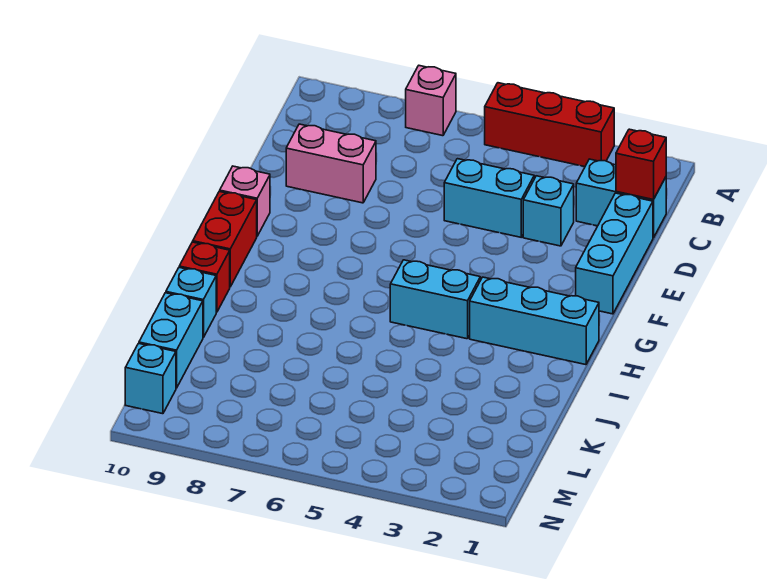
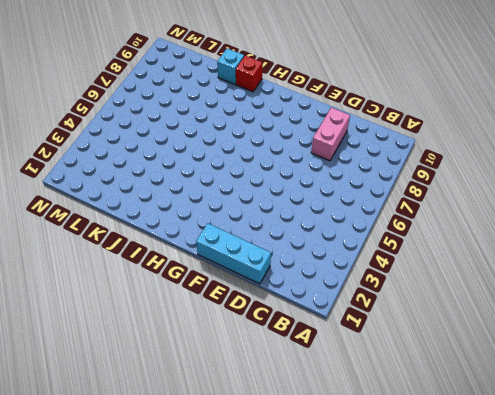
none -> red brick A3:A5 level 1
none -> pink brick A7 level 1
none -> cyan brick C1:C2 level 1

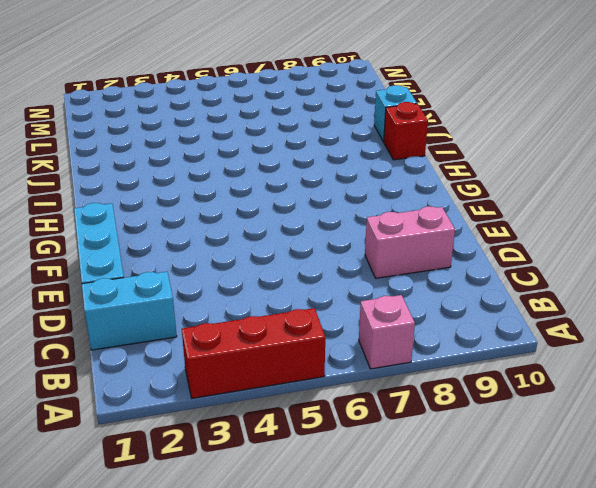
none -> cyan brick D3 level 1
none -> cyan brick D4:D5 level 1
none -> pink brick F10 level 1

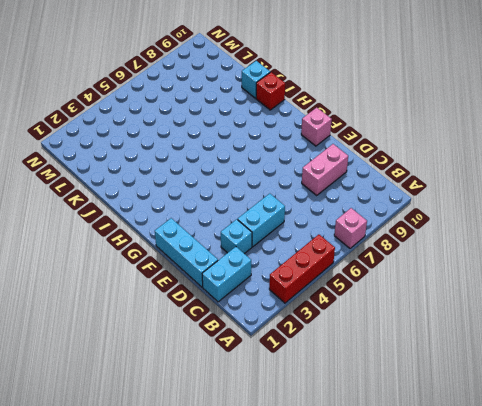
none -> red brick G10:H10 level 1
none -> cyan brick H1:H3 level 1
none -> cyan brick H4:H5 level 1

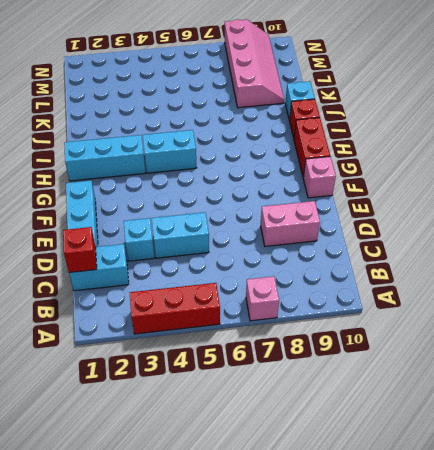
pink slope K8:N9 level 1 top 8 -> none
none -> cyan brick K10:L10 level 1
none -> cyan brick M10 level 1

